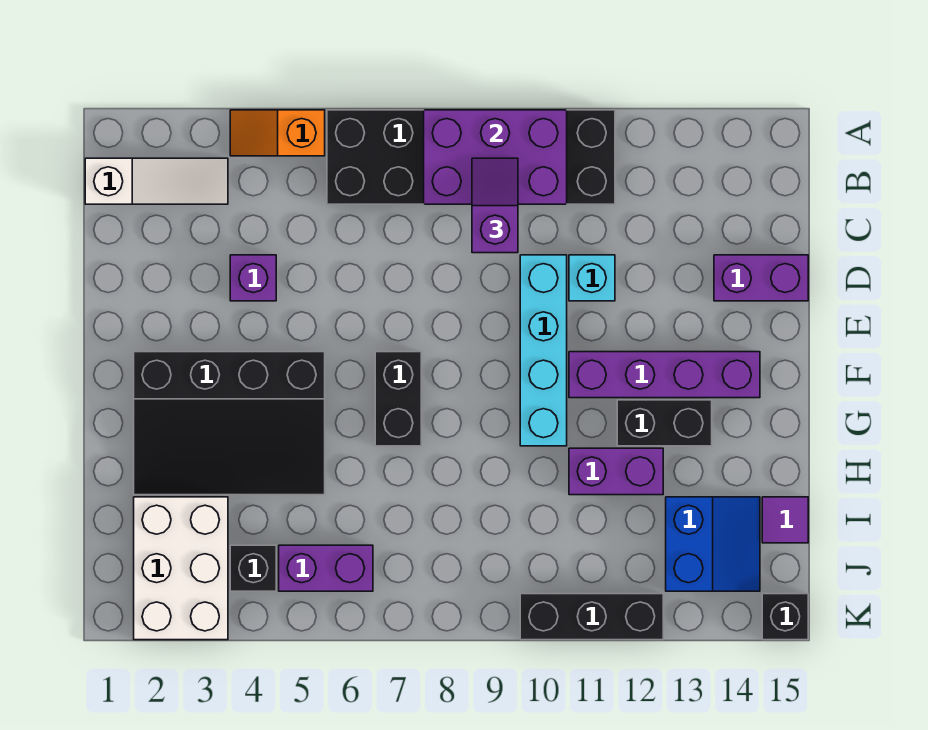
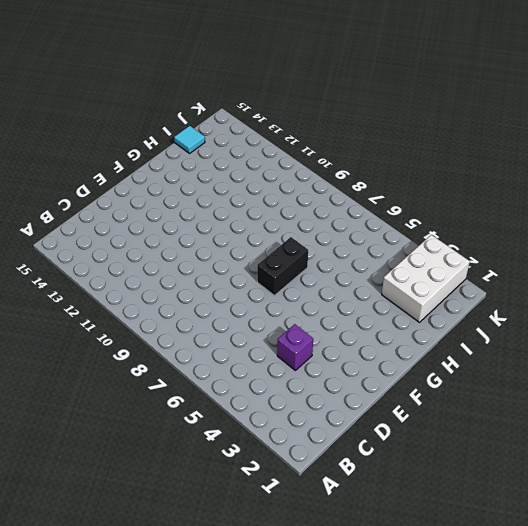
cyan tile I15 level 1 -> purple tile I15 level 1
none -> orange slope A4:A5 level 1 top 5
none -> black brick A6:B11 level 1
none -> white slope B1:B3 level 1 top 1

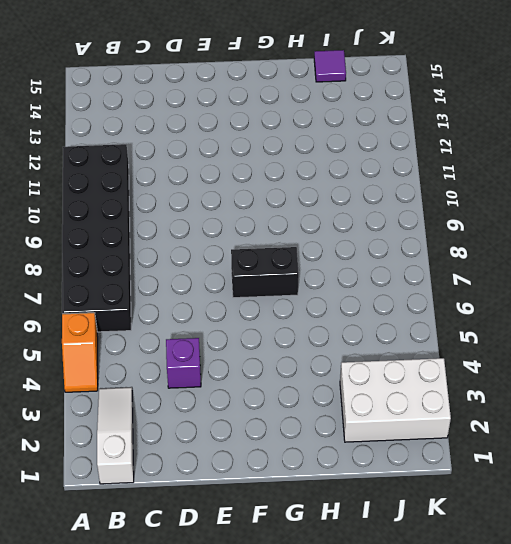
none -> cyan brick D10:G10 level 1
none -> cyan brick D11 level 1
none -> purple brick D14:D15 level 1

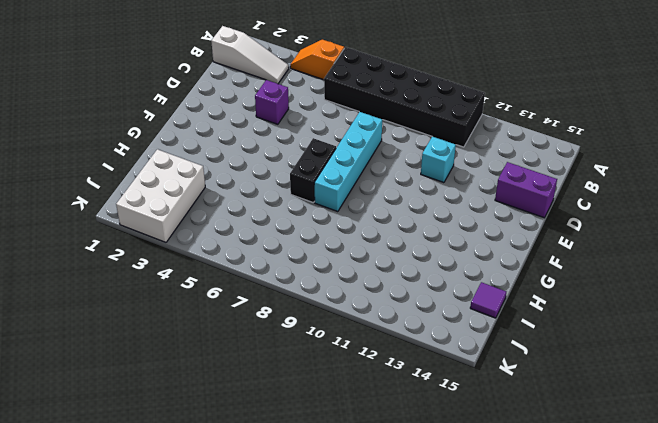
cyan brick D8:G8 level 1 -> cyan brick D10:G10 level 1
none -> black slope F2:H5 level 1 top F
none -> purple brick F11:F14 level 1
none -> black brick G12:G13 level 1

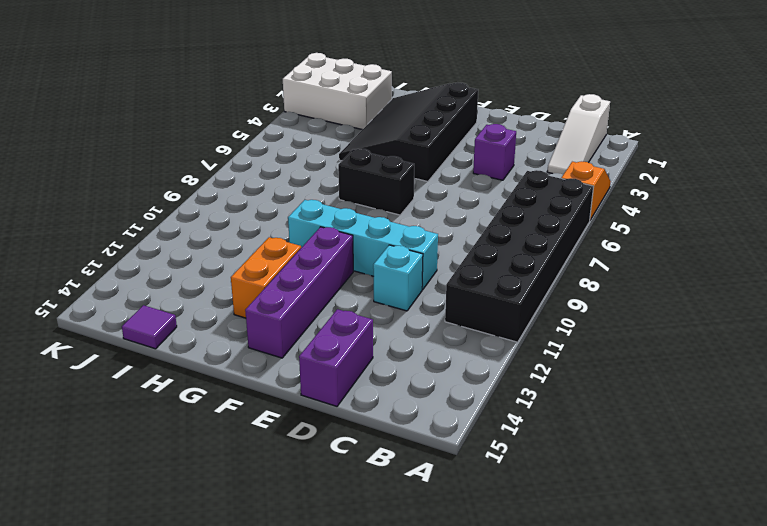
orange brick G12:G13 level 1 -> black brick G12:G13 level 1
none -> purple brick H11:H12 level 1
none -> blue slope I13:J14 level 1 top 13
none -> black brick J4 level 1

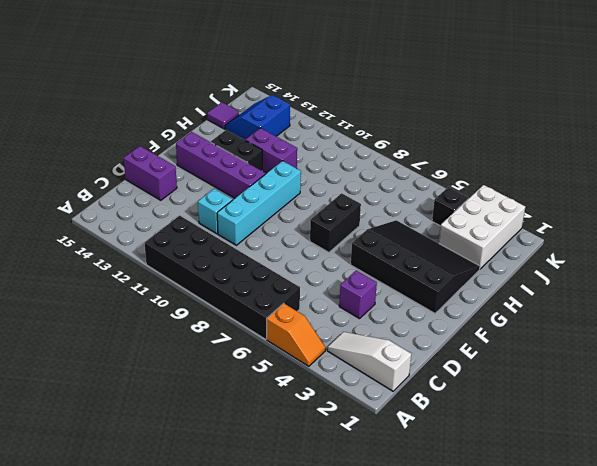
none -> purple brick J5:J6 level 1
none -> black brick K10:K12 level 1
none -> black brick K15 level 1

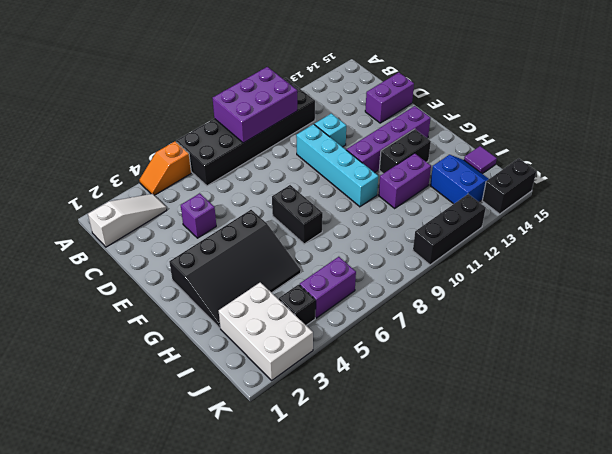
black brick K14:K15 level 1 -> black brick K15 level 1
none -> purple slope B9:C9 level 3 top C

